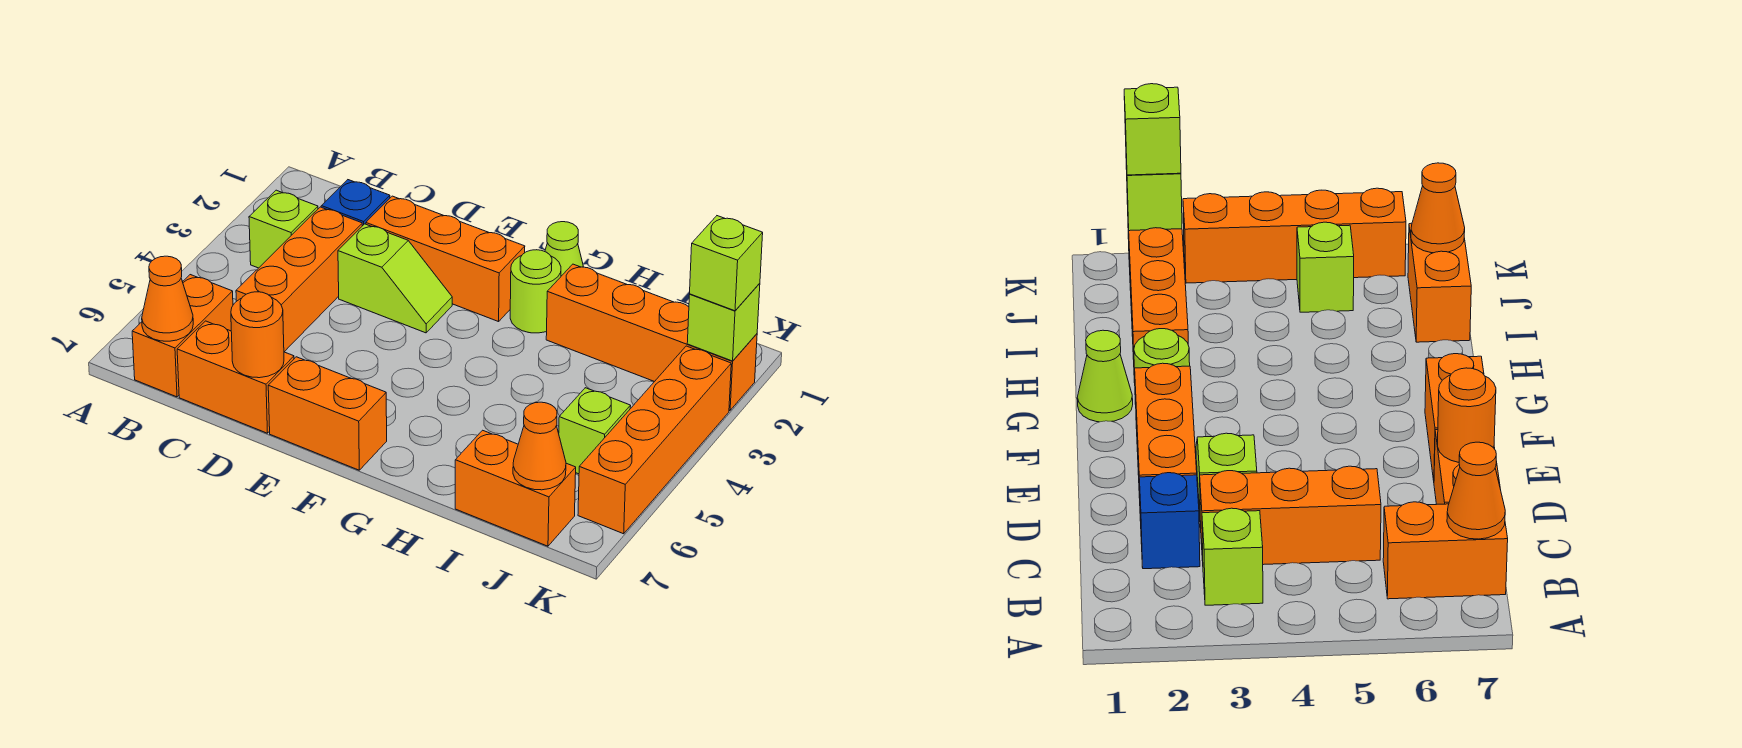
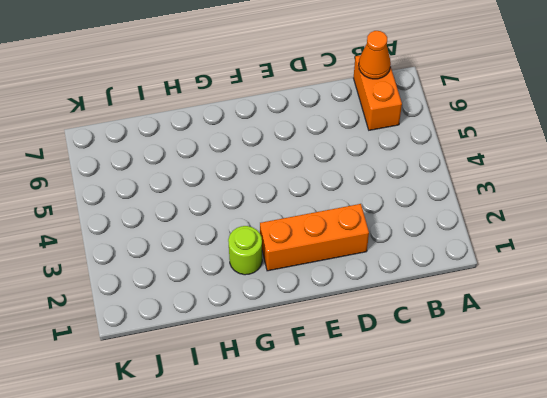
none -> lime brick B3 level 1
none -> blue brick C2 level 1
none -> orange brick C3:C5 level 1

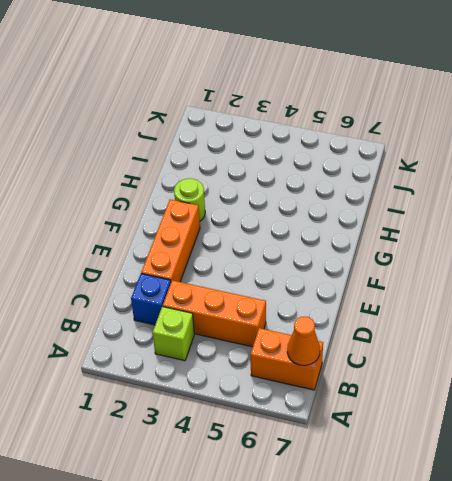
none -> orange brick C7:D7 level 1
none -> lime slope D3:E3 level 1 top D
none -> orange brick E7:F7 level 1

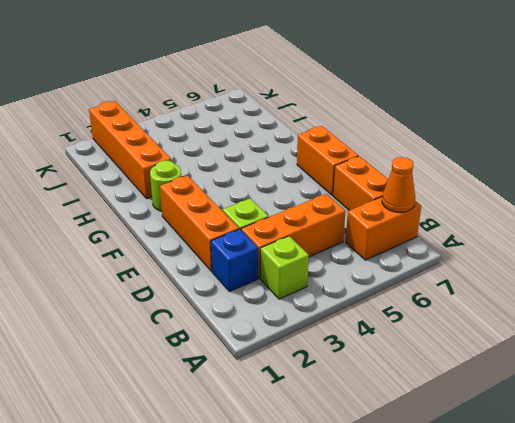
none -> lime cone G1 level 1
none -> orange brick I7:J7 level 1
none -> lime brick J5 level 1

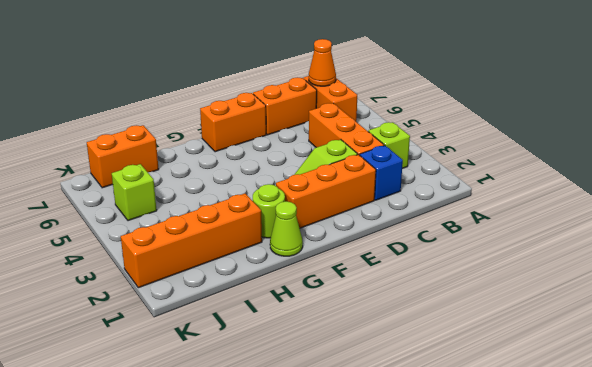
none -> orange brick K3:K6 level 1
none -> orange round brick D7 level 2
none -> orange cone J7 level 2

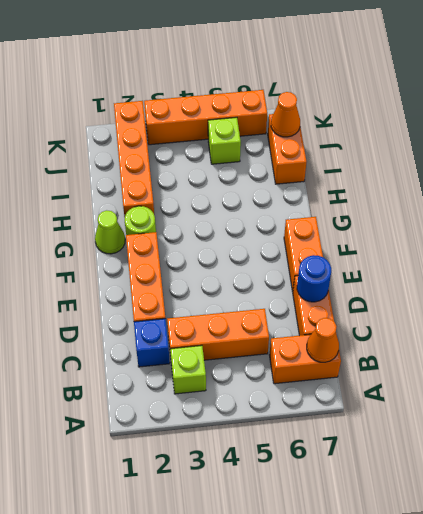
blue round brick D7 level 2 -> orange round brick D7 level 2
none -> lime slope D3:E3 level 1 top D
none -> lime brick K2 level 2
none -> lime brick K2 level 3

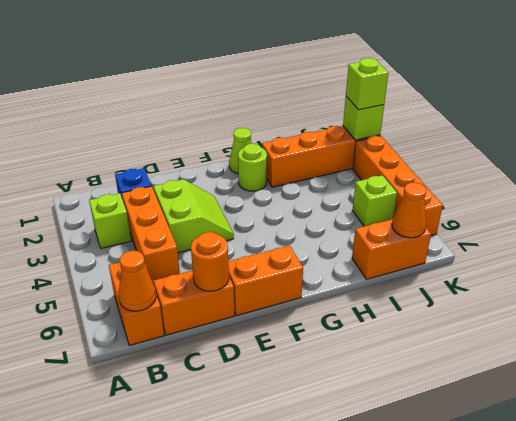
lime slope D3:E4 level 1 top D -> lime slope D3:E3 level 1 top D
none -> orange brick D2:F2 level 1

